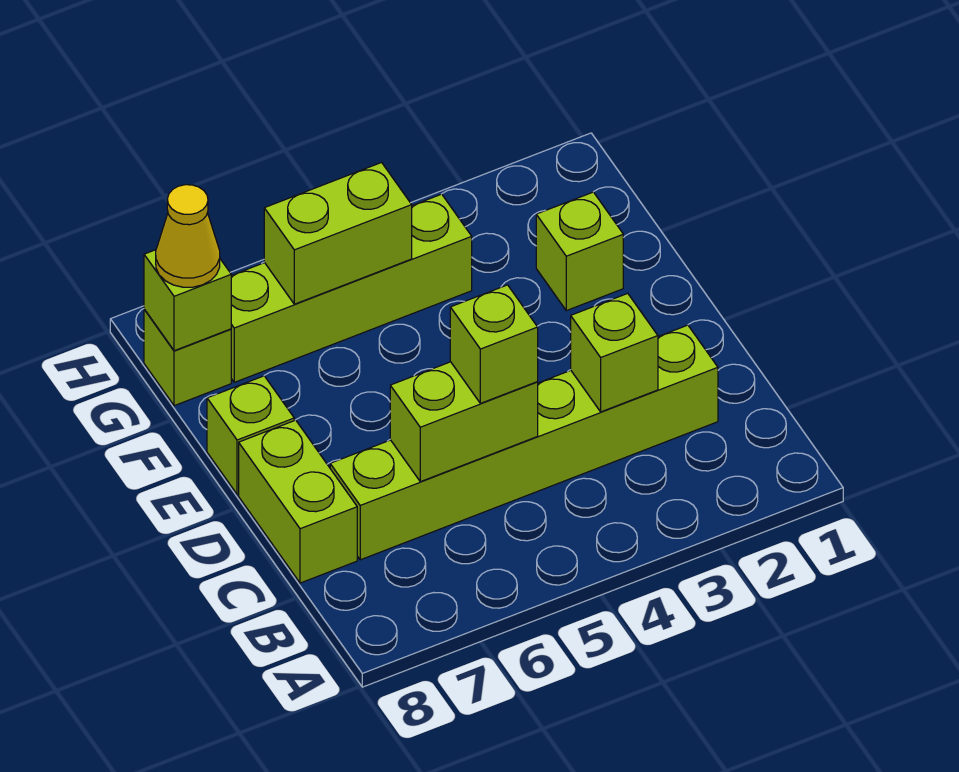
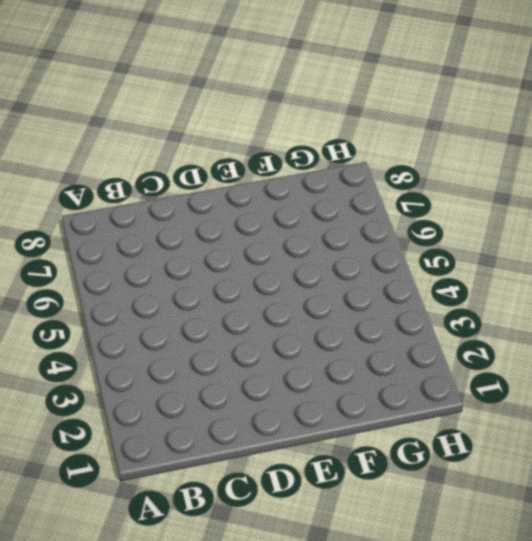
none -> lime brick C2:C7 level 1
none -> lime brick C8:D8 level 1
none -> lime brick E8 level 1

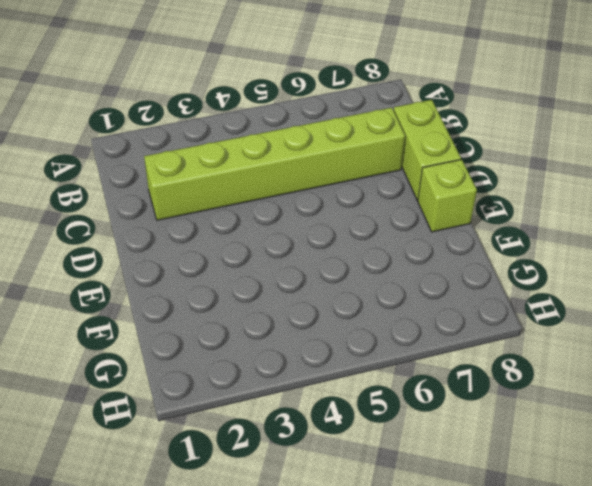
none -> lime brick F2 level 1
none -> lime brick G4:G7 level 1
none -> lime brick G8 level 1

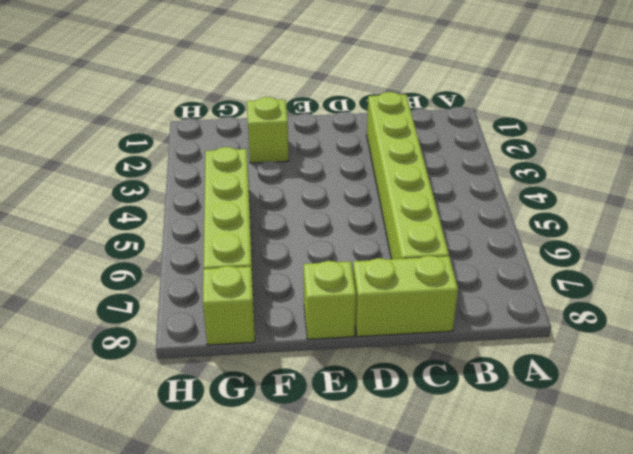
none -> lime brick C3 level 2
none -> lime brick C5:C6 level 2
none -> lime brick G5:G6 level 2

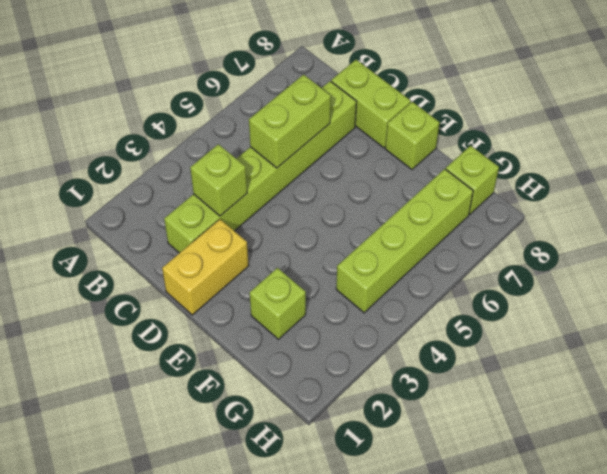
yellow brick D1:D2 level 1 -> none
none -> lime brick G5:G6 level 2
none -> lime brick G8 level 2
none -> lime brick C5 level 3

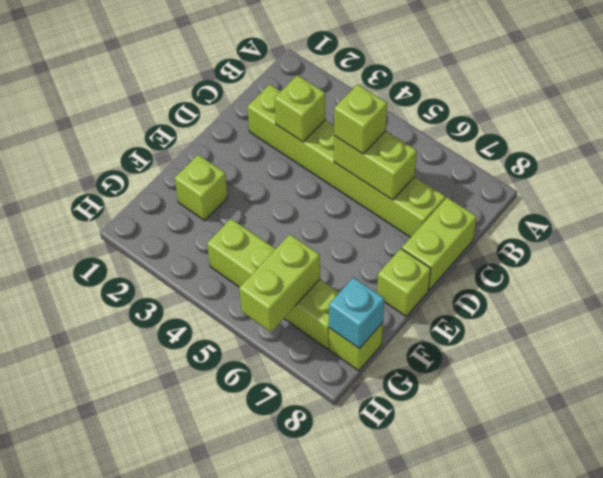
lime brick G6:H6 level 2 -> lime brick G5:G6 level 2
cyan brick G8 level 2 -> lime brick G8 level 2
none -> yellow cone G8 level 3

